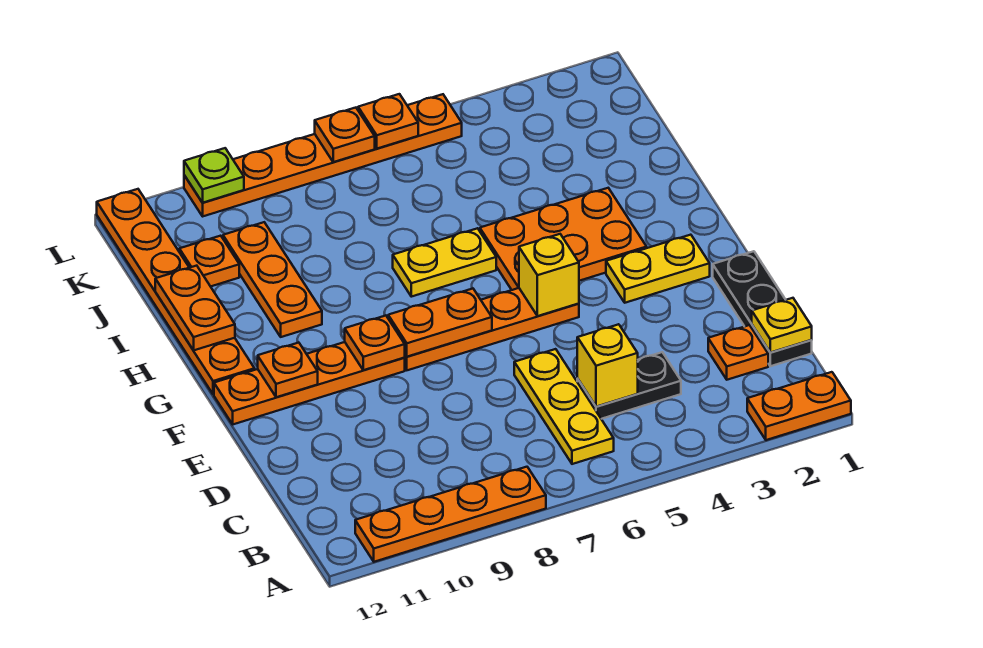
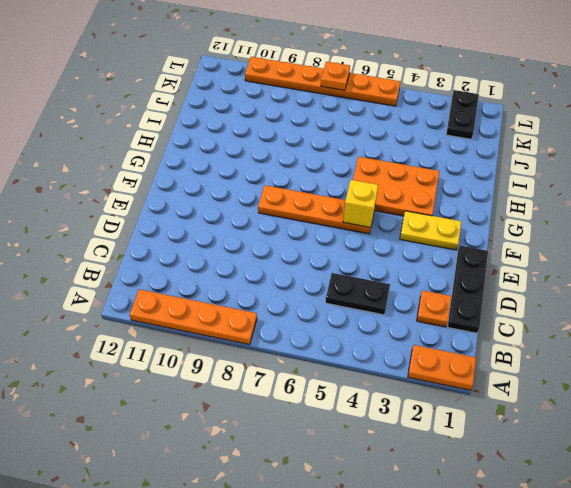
black plate K2:L2 level 1 -> none
none -> yellow plate B6:D6 level 1
none -> orange plate F9:F12 level 1
none -> orange plate G12:L12 level 1

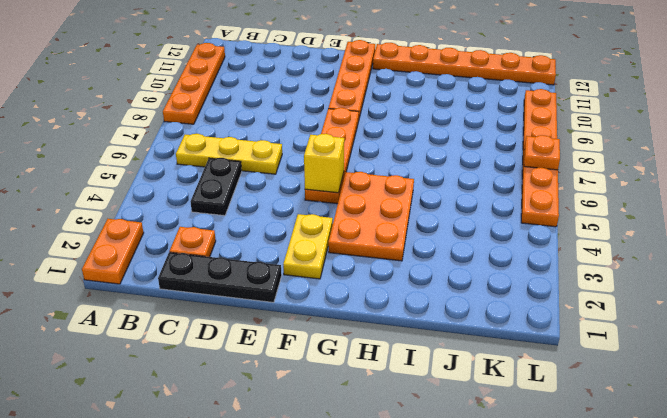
none -> yellow plate H6:H7 level 1
none -> orange plate H10:J10 level 1
none -> orange plate J11 level 1

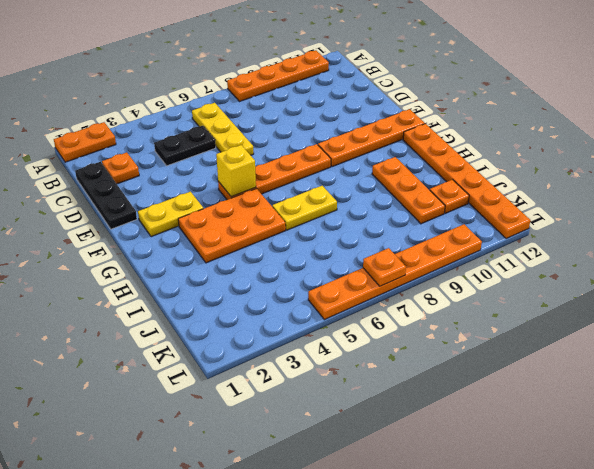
none -> yellow plate C1 level 2
none -> yellow brick C5 level 2
none -> orange plate F7:F8 level 2

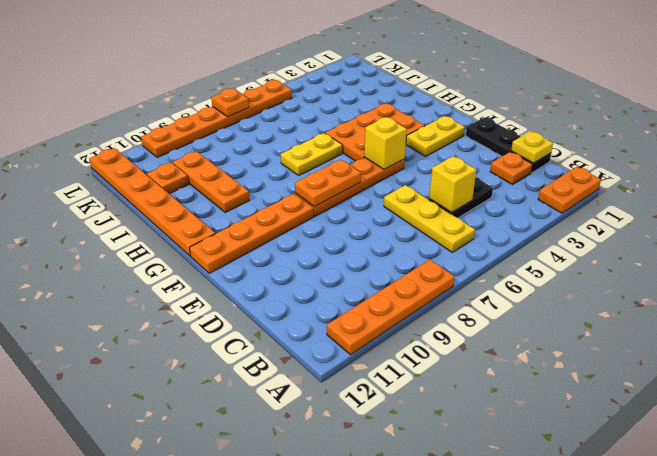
none -> orange plate F9 level 2
none -> orange plate F11 level 2
none -> orange plate H12:I12 level 2

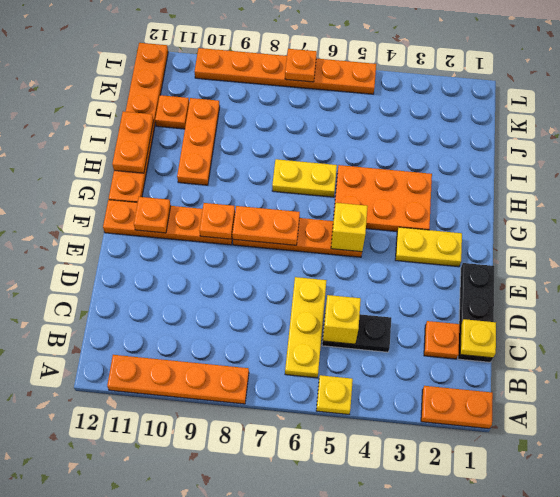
yellow plate A5 level 1 -> none
none -> orange plate L6 level 2
none -> lime plate L10 level 2

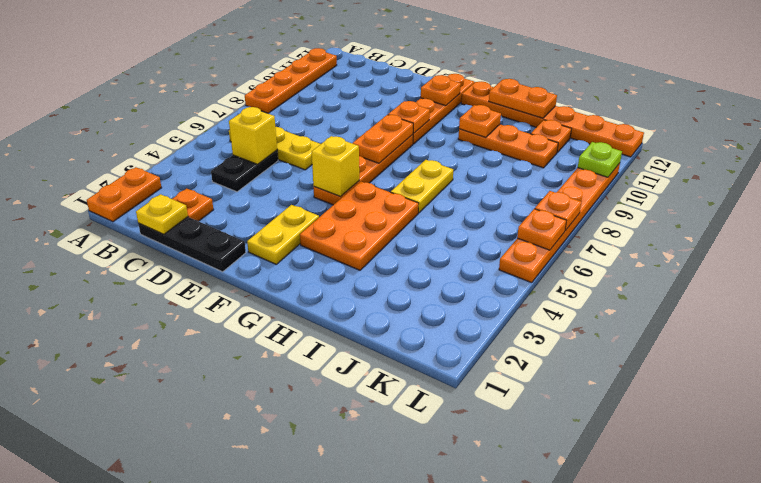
orange plate H10 level 2 -> none

